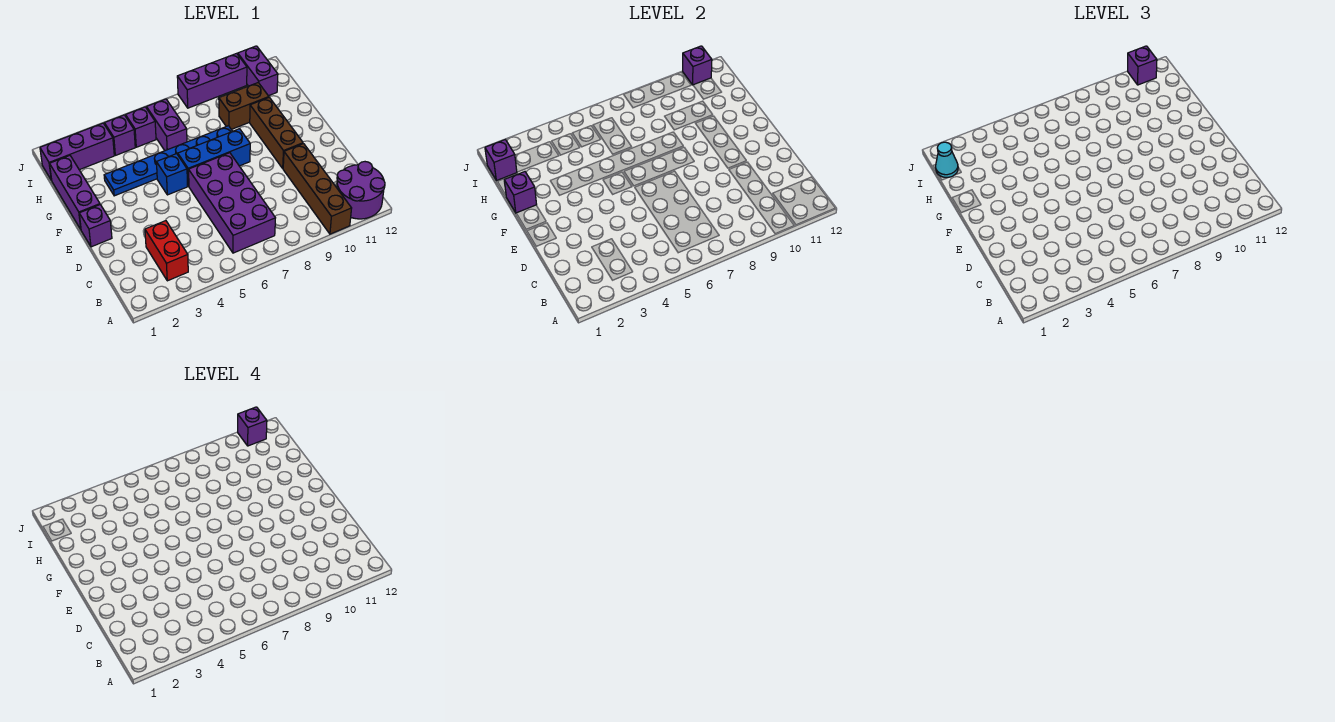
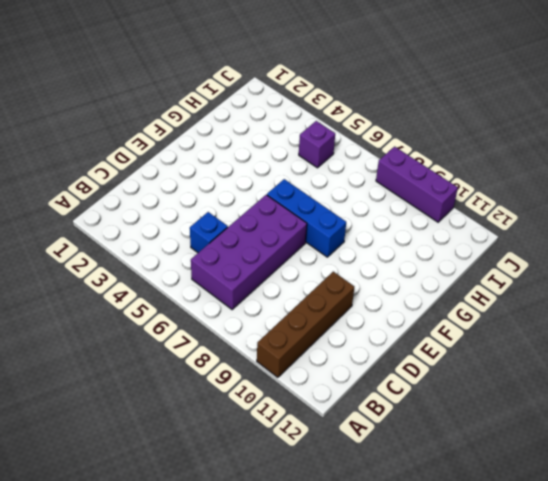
blue brick C5 level 1 -> blue brick F5 level 1
none -> purple round brick A11:B12 level 1
none -> red brick B3:C3 level 1
none -> purple brick E1 level 1

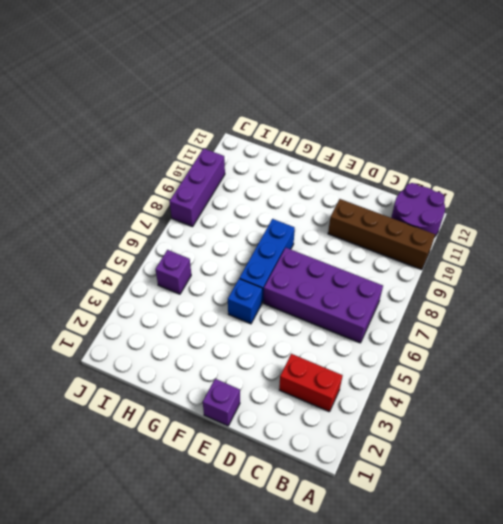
none -> brown brick E10:G10 level 1
none -> purple brick F1:H1 level 1
none -> blue plate G3:G8 level 1

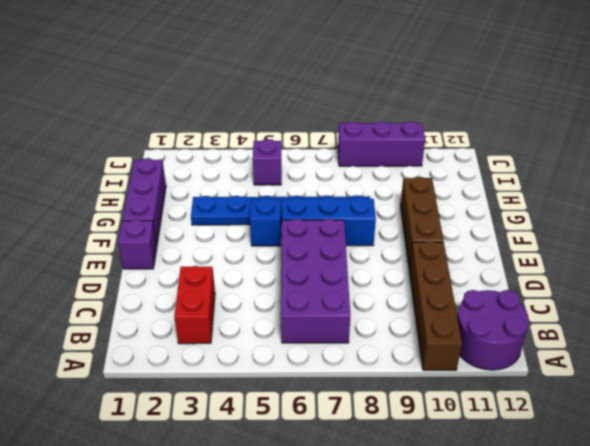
none -> purple brick H6:I6 level 1
none -> brown brick H9:H10 level 1
none -> purple brick I1:I3 level 1

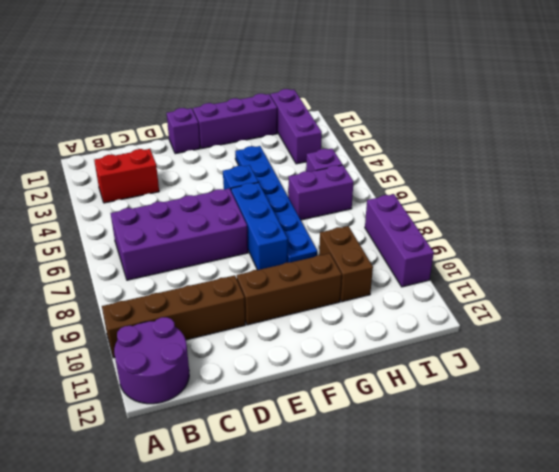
none -> purple brick I4 level 1
none -> purple brick I11:J11 level 1
none -> purple brick G1 level 2

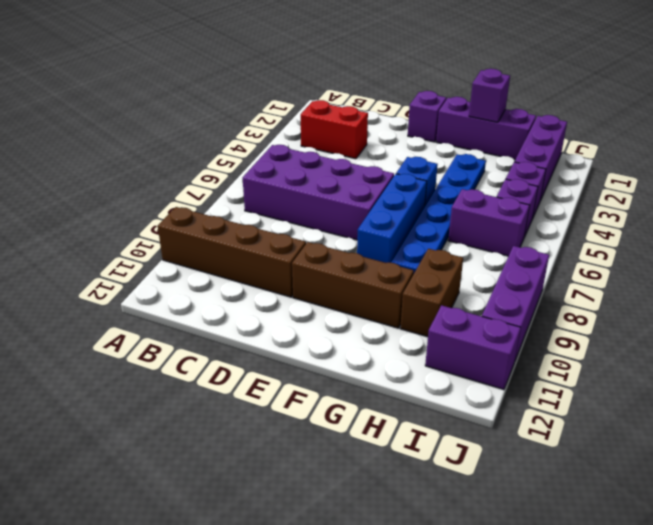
none -> purple round brick A11:B12 level 1
none -> purple brick I1 level 2
none -> purple brick J11 level 2

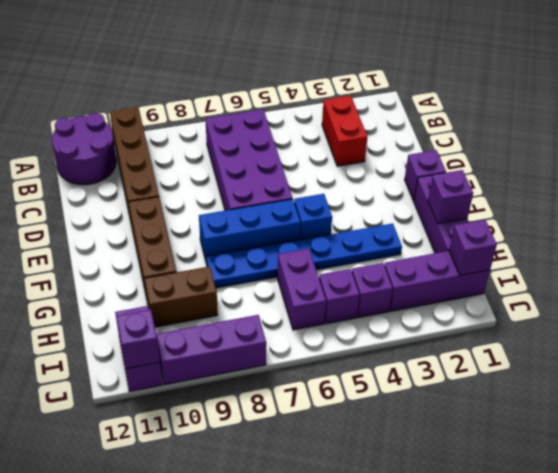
none -> cyan cone I1 level 3
none -> purple brick J11 level 3
none -> purple brick J11 level 4

